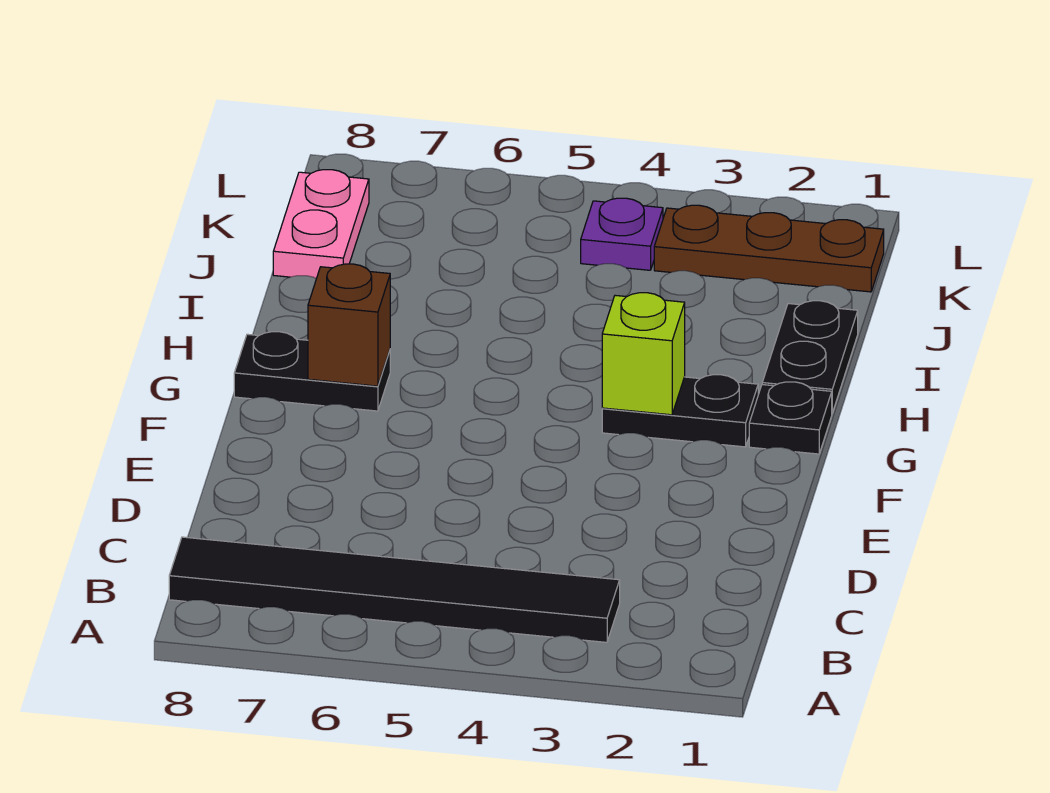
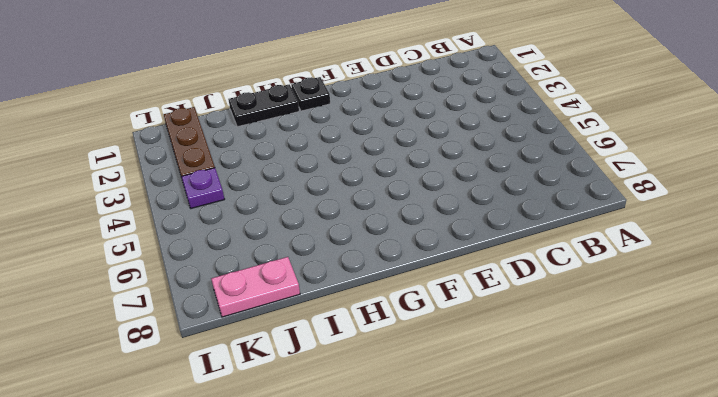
none -> black tile B3:B8 level 1
none -> black plate G2:G3 level 1

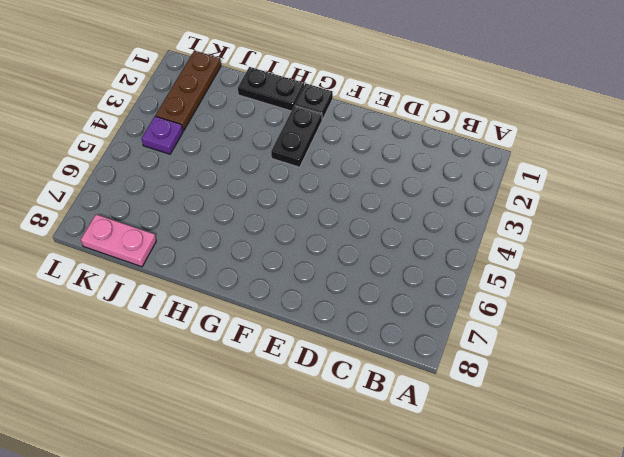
none -> black tile B3:B8 level 1
none -> black plate G7:G8 level 1

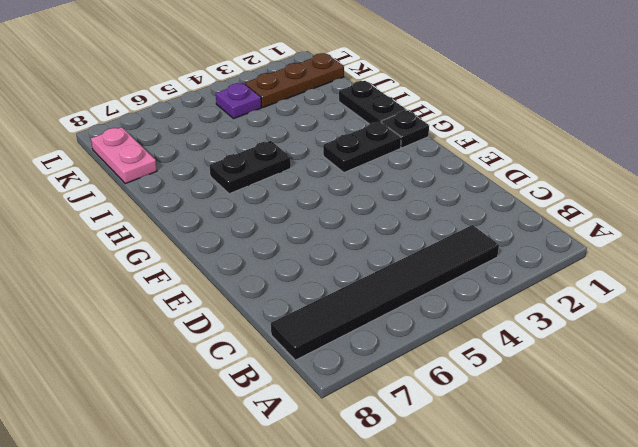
black plate H5:H6 level 1 -> black plate G7:G8 level 1
none -> lime brick G3 level 2
none -> brown brick G7 level 2

